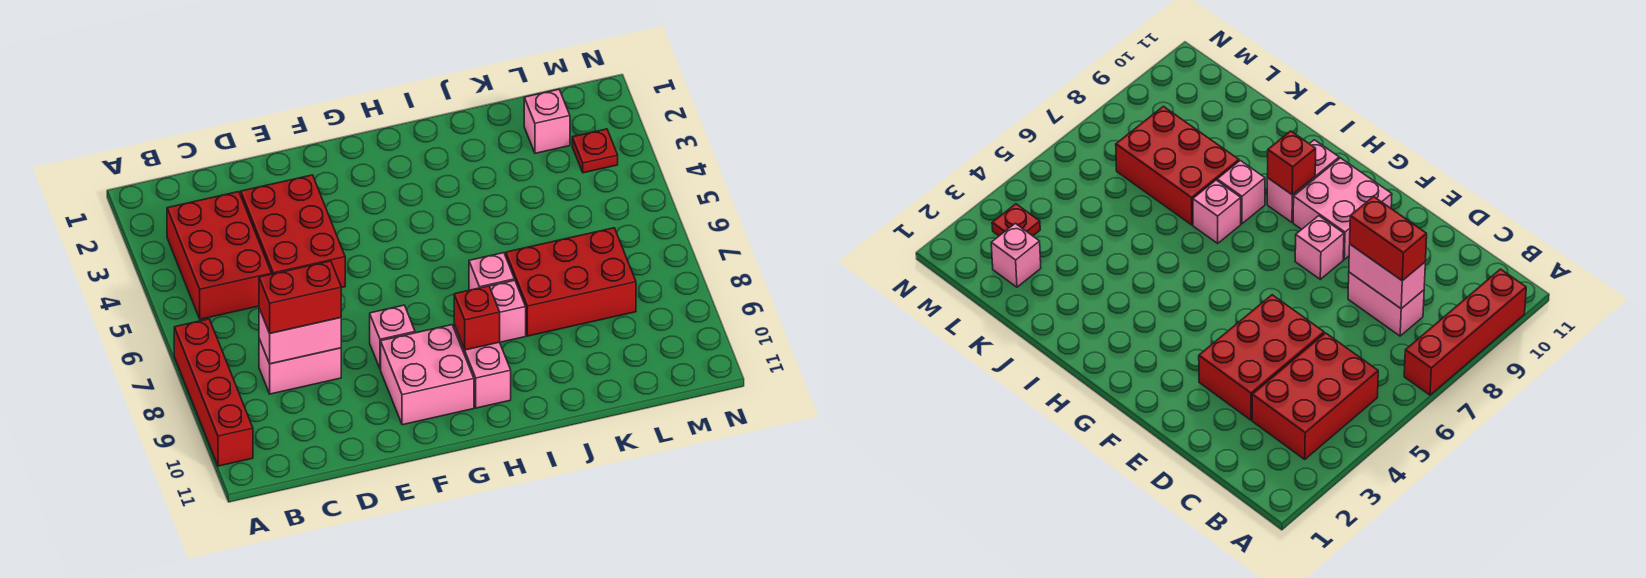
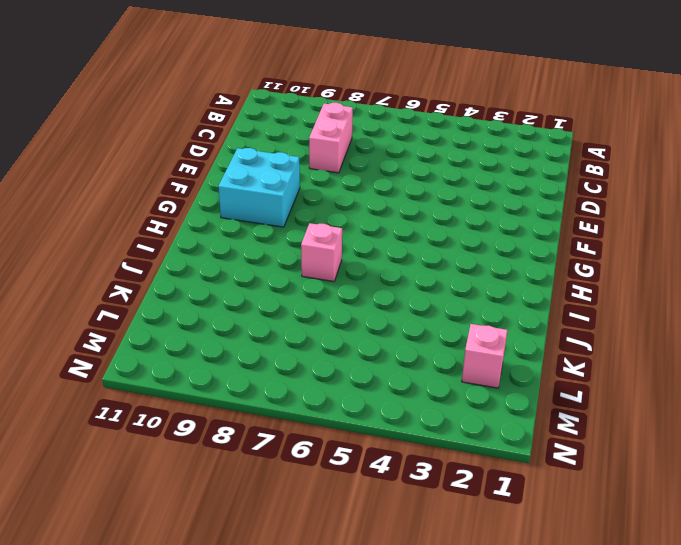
cyan brick F9:G10 level 1 -> pink brick F9:G10 level 1
none -> red brick A7:A10 level 1
none -> red brick B3:C5 level 1
none -> red brick D3:E5 level 1

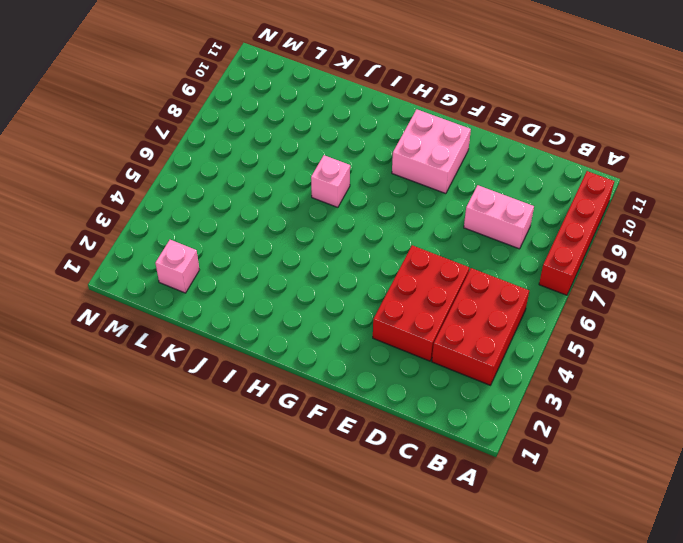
none -> pink brick F8 level 1
none -> pink brick H9:H10 level 1
none -> pink brick I8 level 1

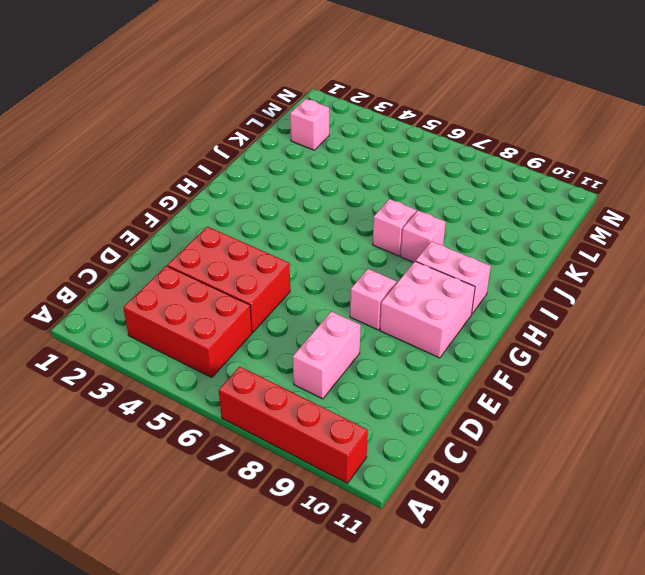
none -> red brick J7:L8 level 1
none -> red plate M3 level 1
none -> pink brick C8:D8 level 2

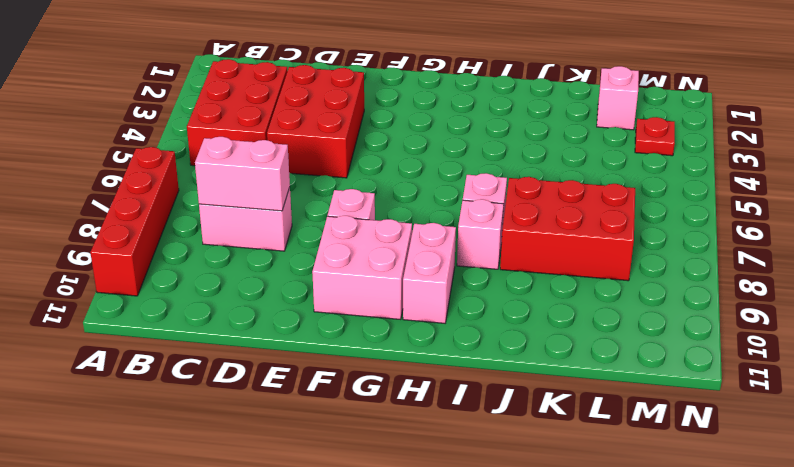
none -> red brick H9 level 2
none -> red brick C8:D8 level 3

